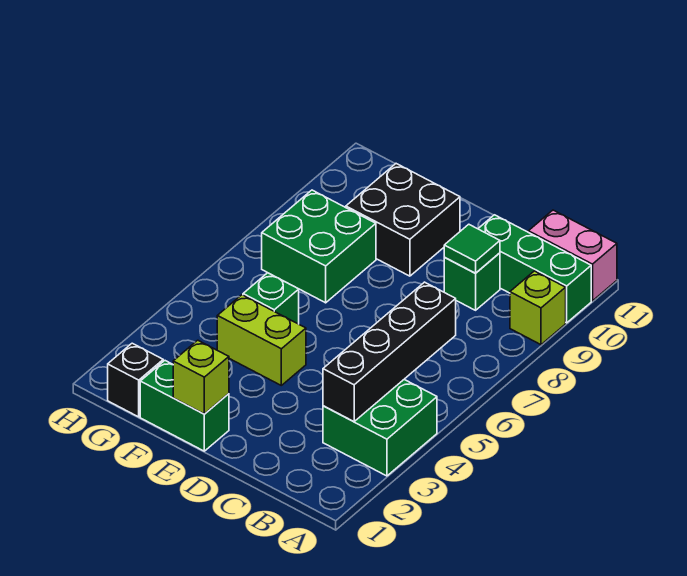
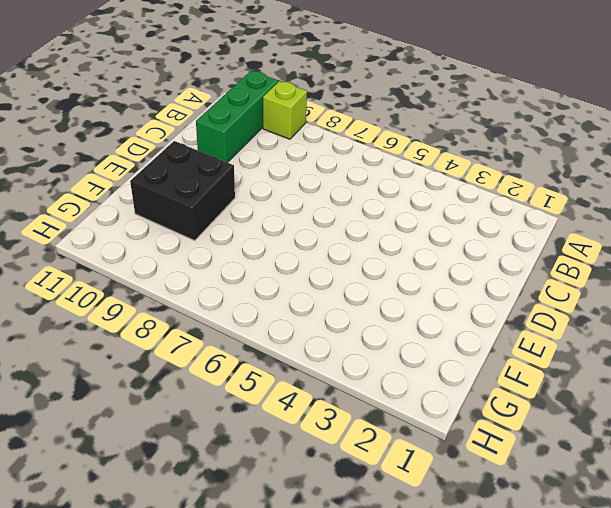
none -> green brick A3:B4 level 1
none -> pink brick A11:B11 level 1
none -> green brick C9 level 1

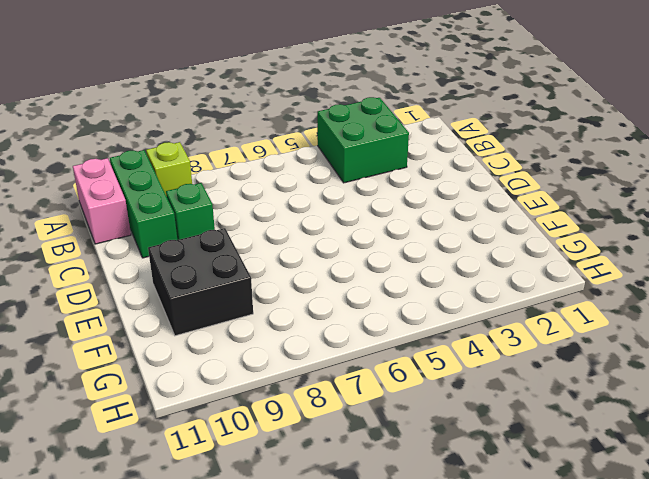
none -> green brick E1:F1 level 1
none -> lime brick E4:F4 level 1
none -> green brick F5 level 1

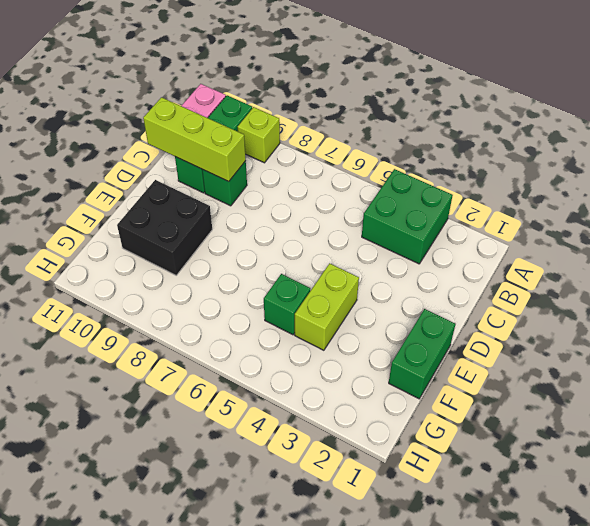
lime brick C9:C11 level 2 -> green tile C9 level 2
none -> green brick F7:G8 level 1
none -> black brick G1 level 1
none -> black brick B3:B6 level 2

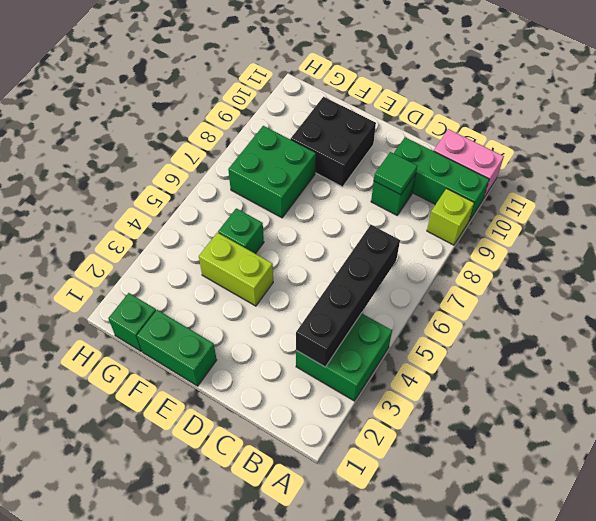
green brick G1 level 1 -> black brick G1 level 1
none -> lime brick E1 level 2

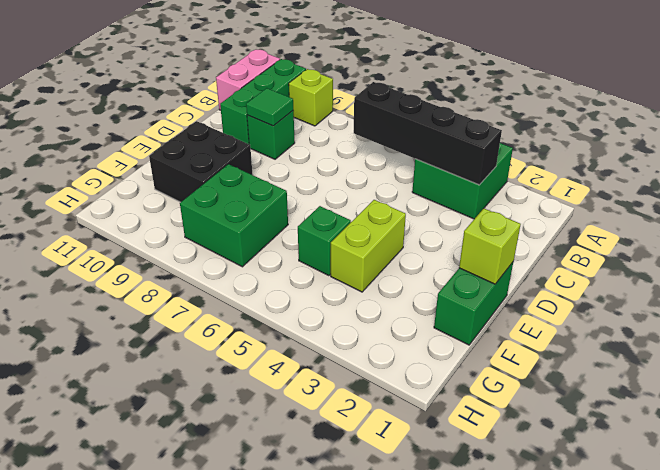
none -> black brick G1 level 1

